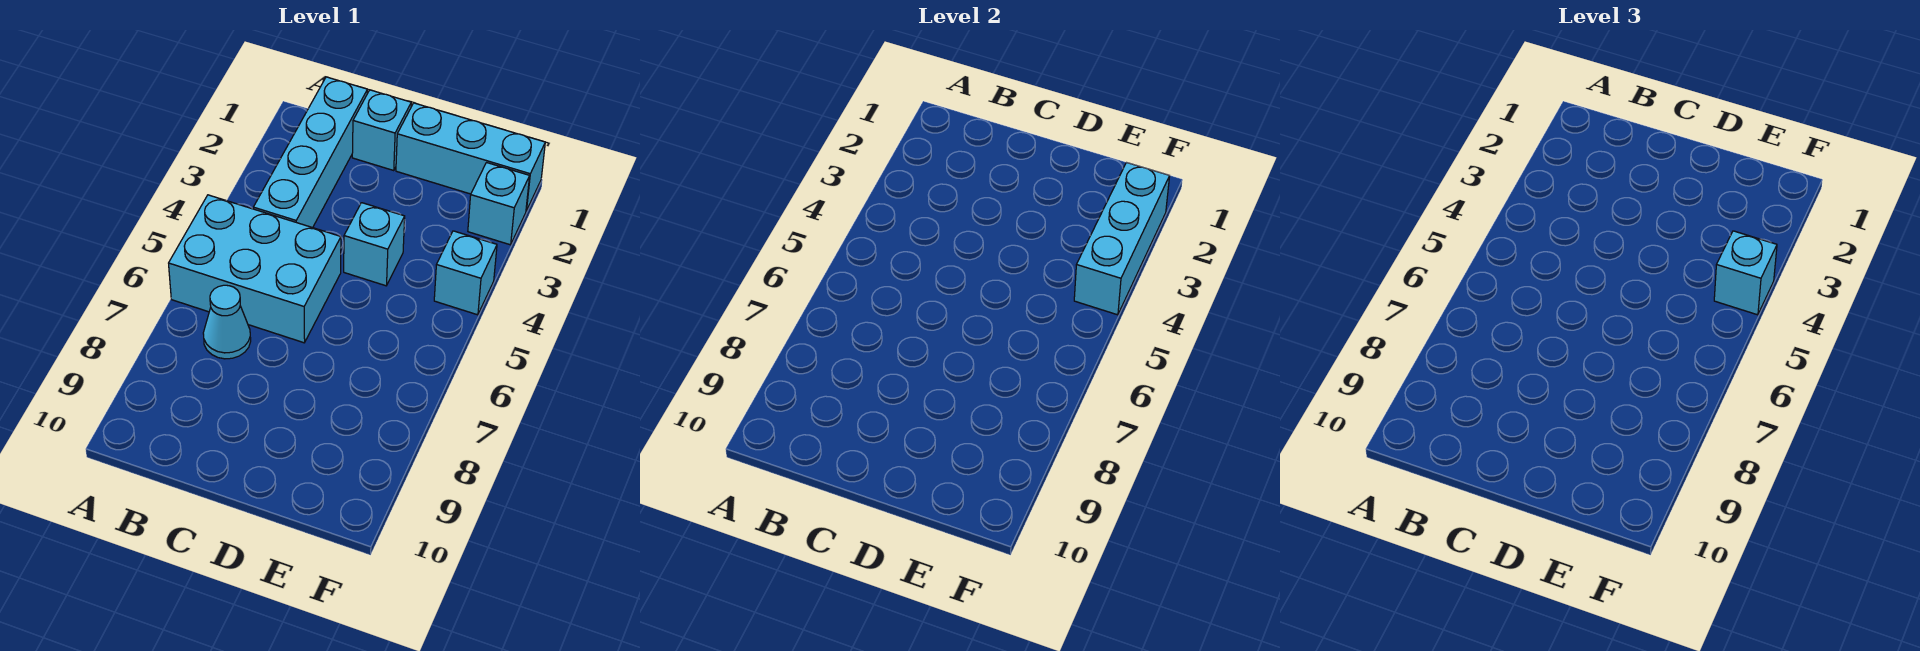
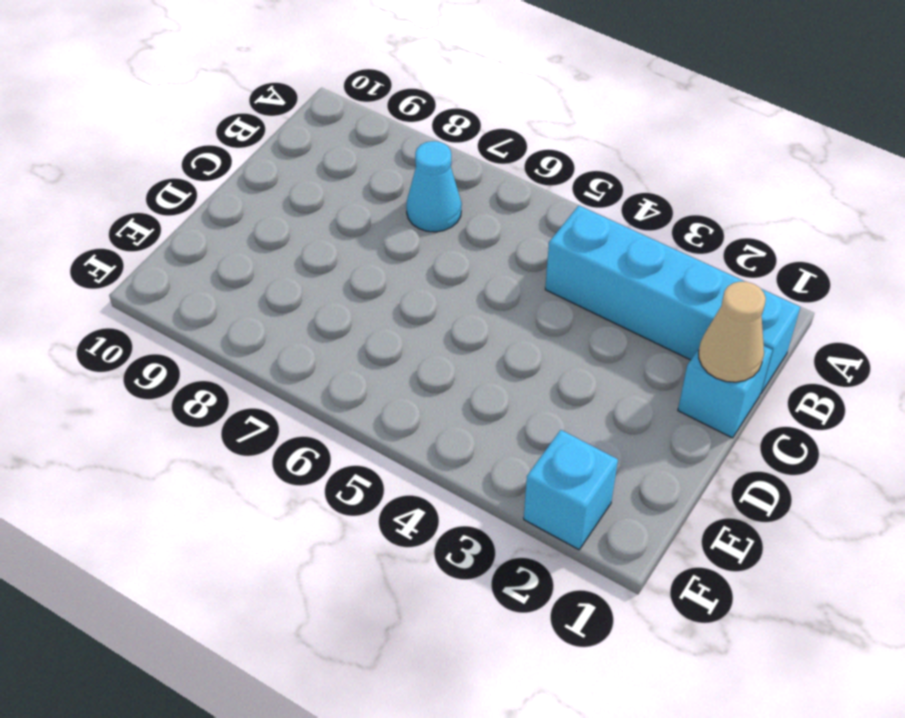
tan cone C1 level 2 -> none
none -> cyan brick A5:C6 level 1
none -> cyan brick D1:F1 level 1

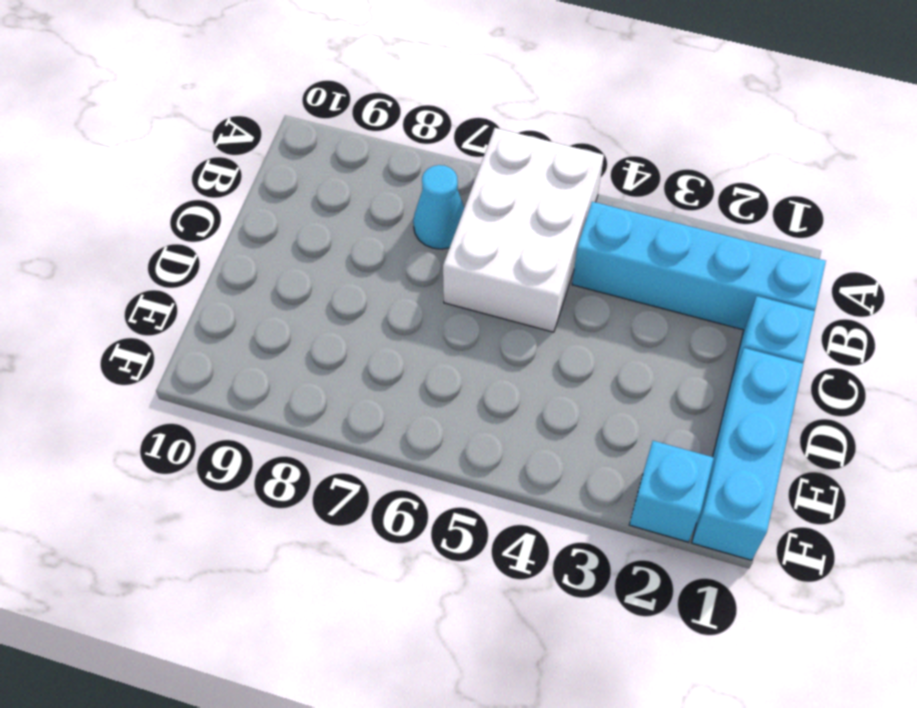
white brick A5:C6 level 1 -> cyan brick A5:C6 level 1
none -> cyan brick D4 level 1
none -> cyan brick F4 level 1

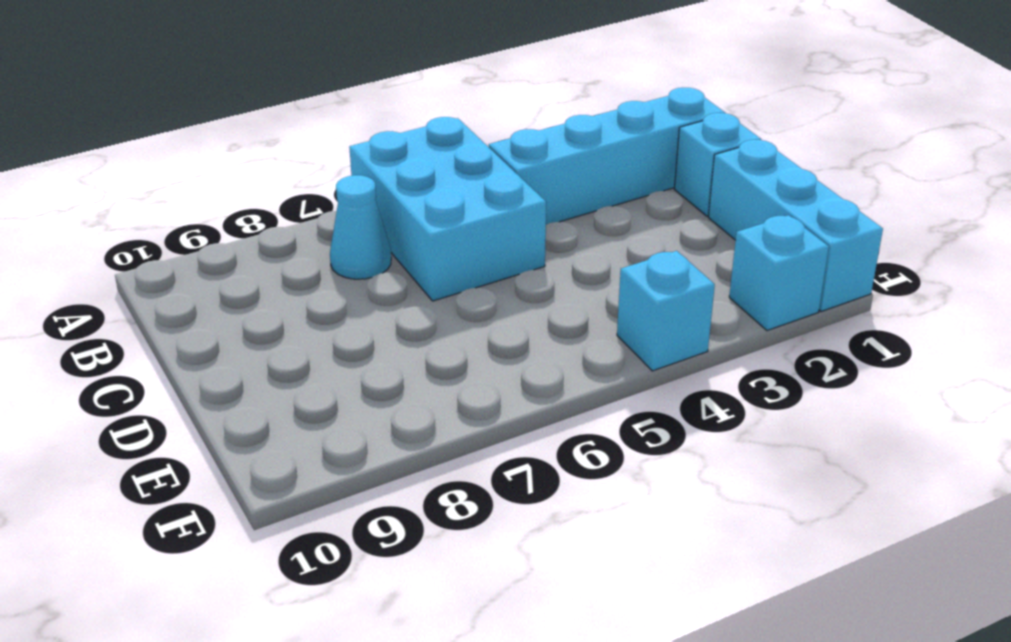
none -> cyan brick D4 level 1
none -> cyan brick F2:F4 level 2

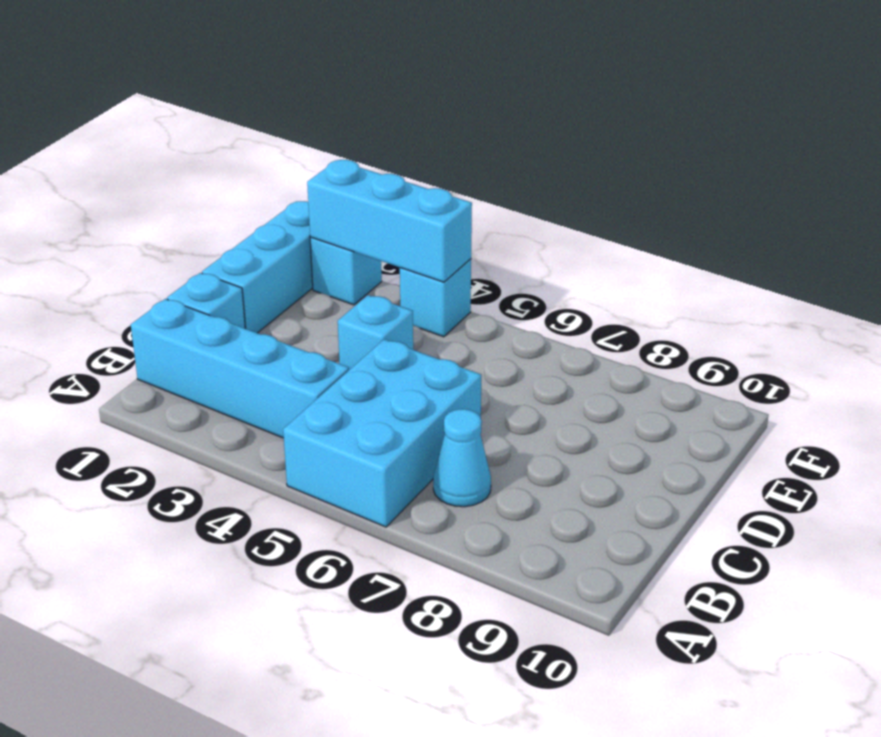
none -> cyan brick F4 level 3

